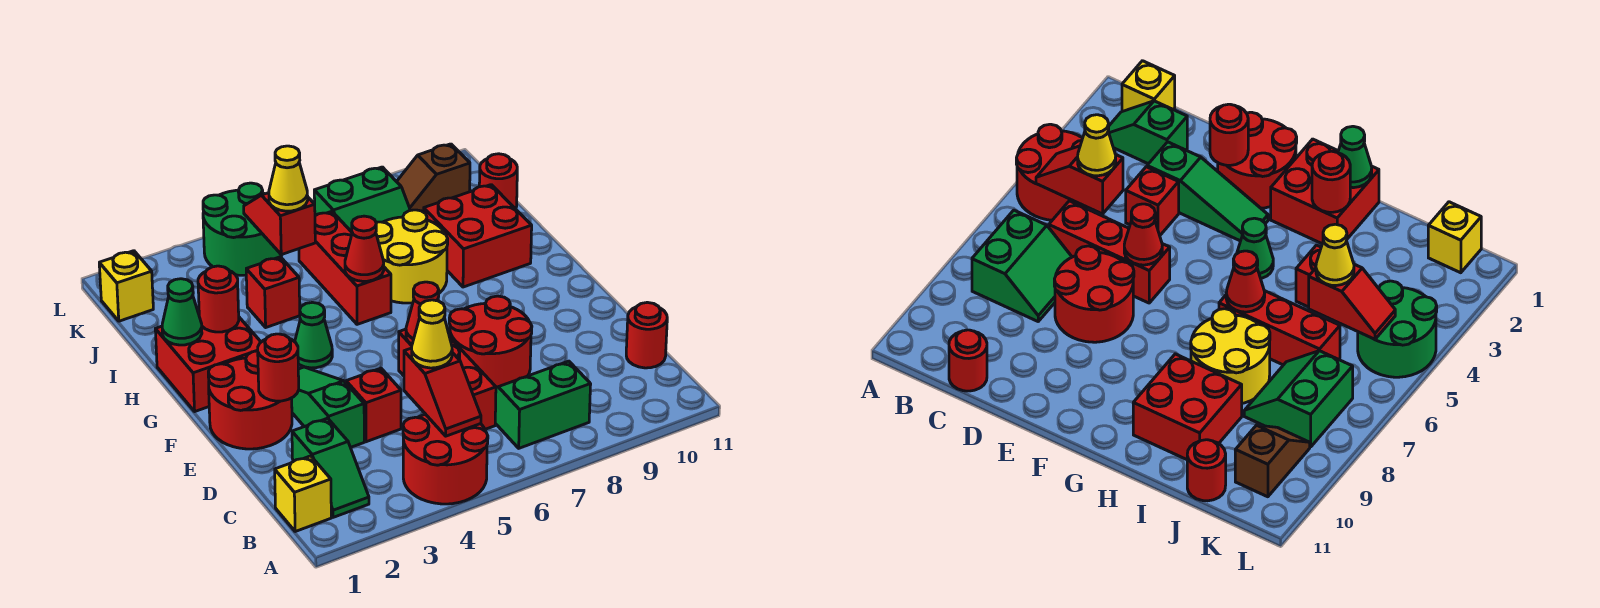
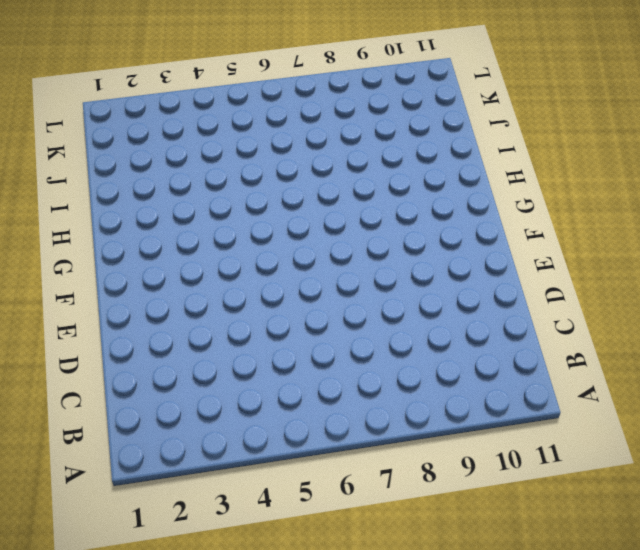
none -> red round brick A4:B5 level 1
none -> yellow brick B1 level 1
none -> green slope B2:C2 level 1 top C
none -> green slope B7:C8 level 1 top B

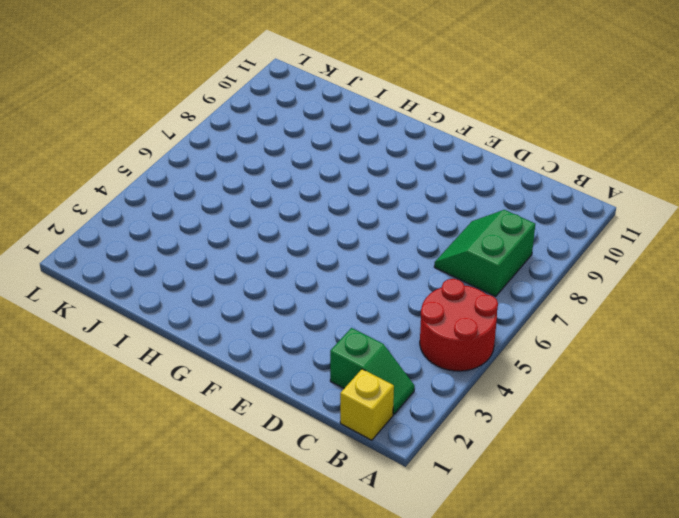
none -> red brick C6:E6 level 1
none -> red round brick C11 level 1
none -> green slope D3:F3 level 1 top D
none -> red brick D4 level 1

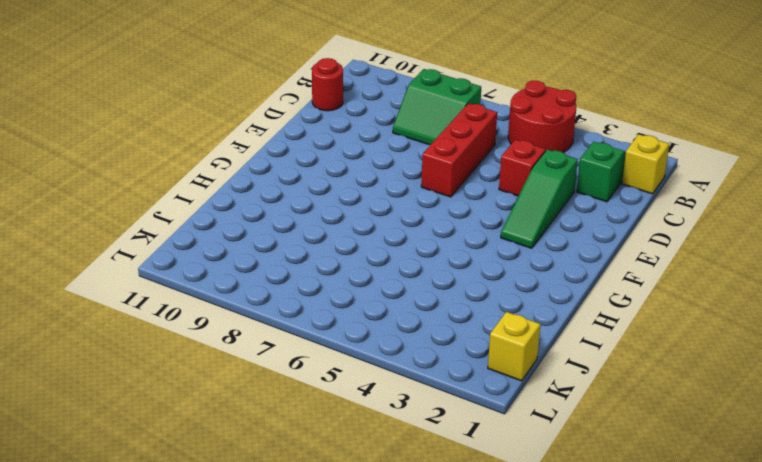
none -> red round brick D7:E8 level 1
none -> red round brick E1:F2 level 1
none -> red brick G1:H2 level 1
none -> green cone G4 level 1

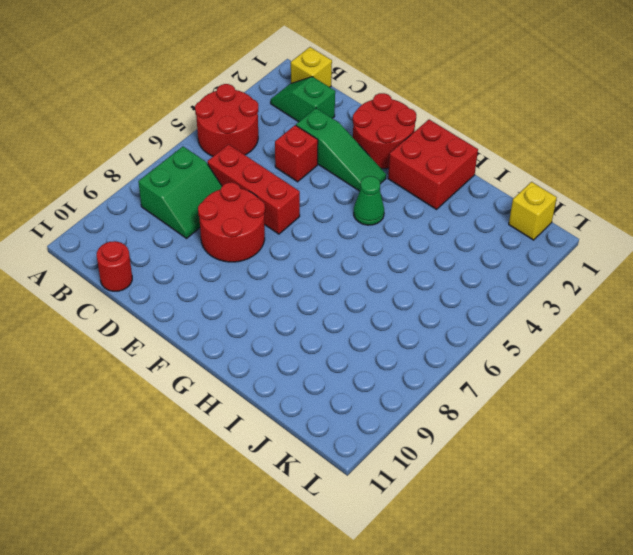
none -> red brick H6:J6 level 1
none -> yellow round brick H7:I8 level 1
none -> red brick H9:I10 level 1
none -> red brick I4 level 1

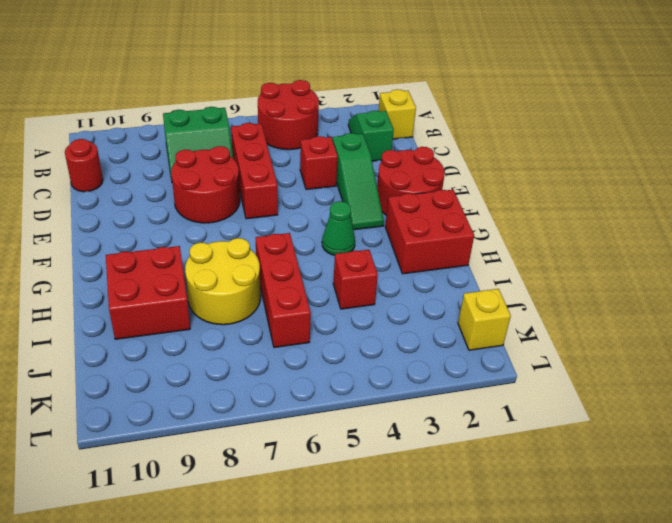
none -> green slope J7:K8 level 1 top K
none -> red round brick J11 level 1
none -> green round brick K4:L5 level 1
none -> brown slope K9:K10 level 1 top 10

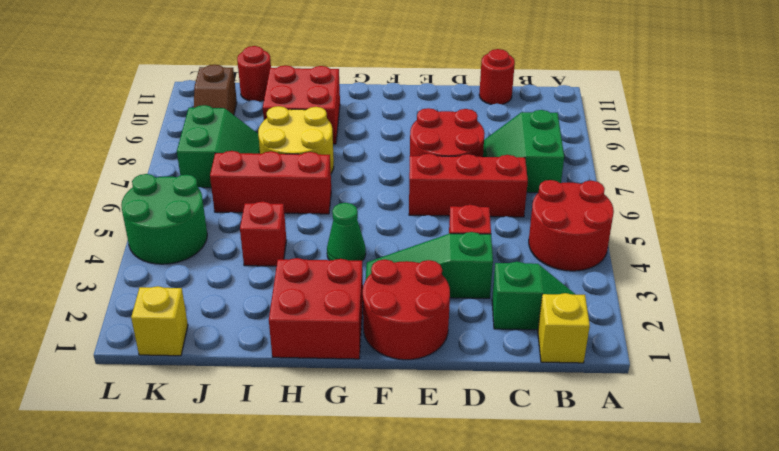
none -> red slope B5:C5 level 2 top C
none -> red round brick E2 level 2
none -> red cone E6 level 2
none -> green cone H1 level 2

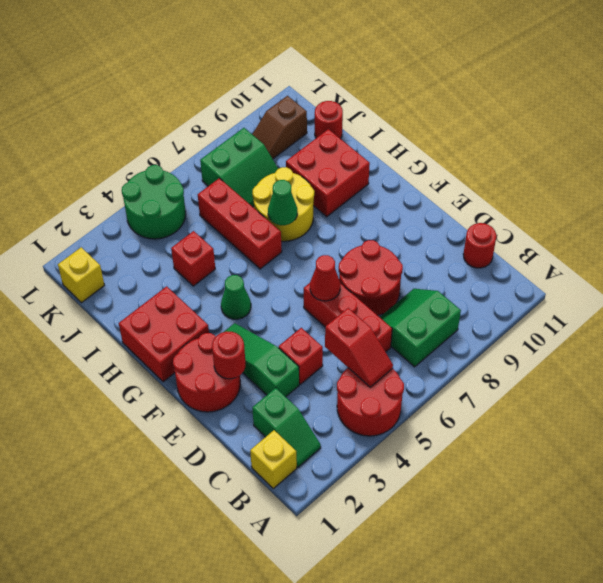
green cone H7 level 2 -> green cone H1 level 2
none -> red round brick H2 level 2
none -> red cone H6 level 2
none -> red slope J5:K5 level 2 top J
none -> yellow cone C5 level 3

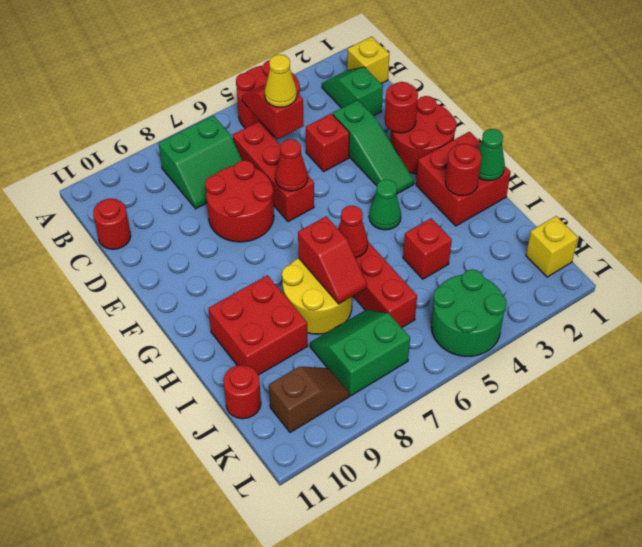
red slope H7:I7 level 2 top H -> red slope J5:K5 level 2 top J
none -> yellow cone J5 level 3

